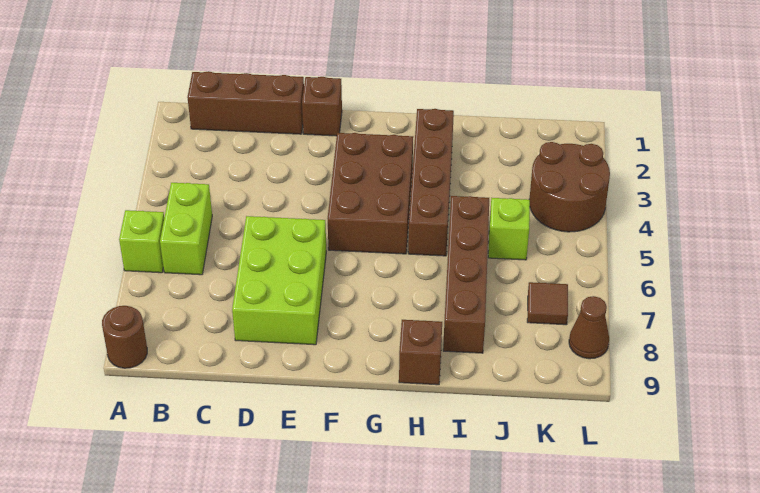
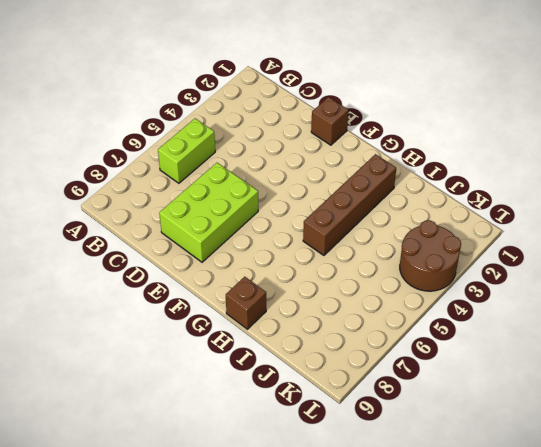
none -> lime brick A6 level 1
none -> brown round brick A9 level 1
none -> brown brick B1:D1 level 1

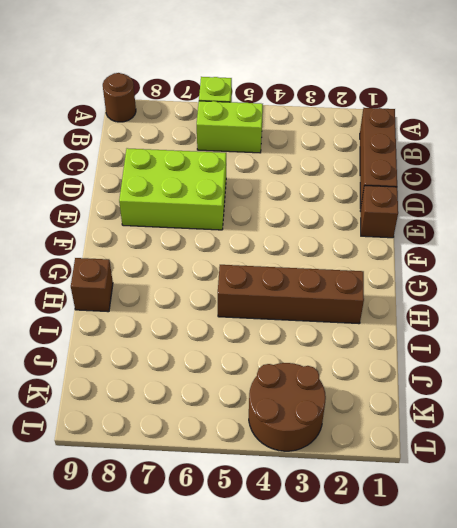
none -> brown brick F3:G5 level 1
none -> brown brick I5:I8 level 1
none -> lime brick J5 level 1

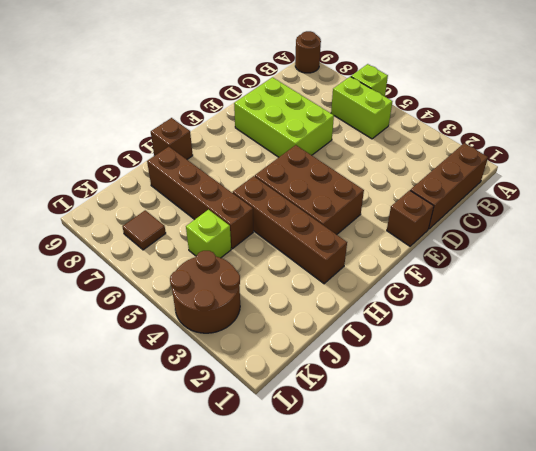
none -> brown cone L8 level 1

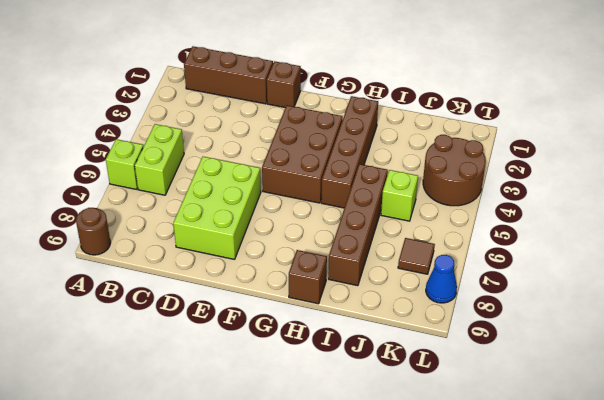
blue cone L8 level 1 -> brown cone L8 level 1

